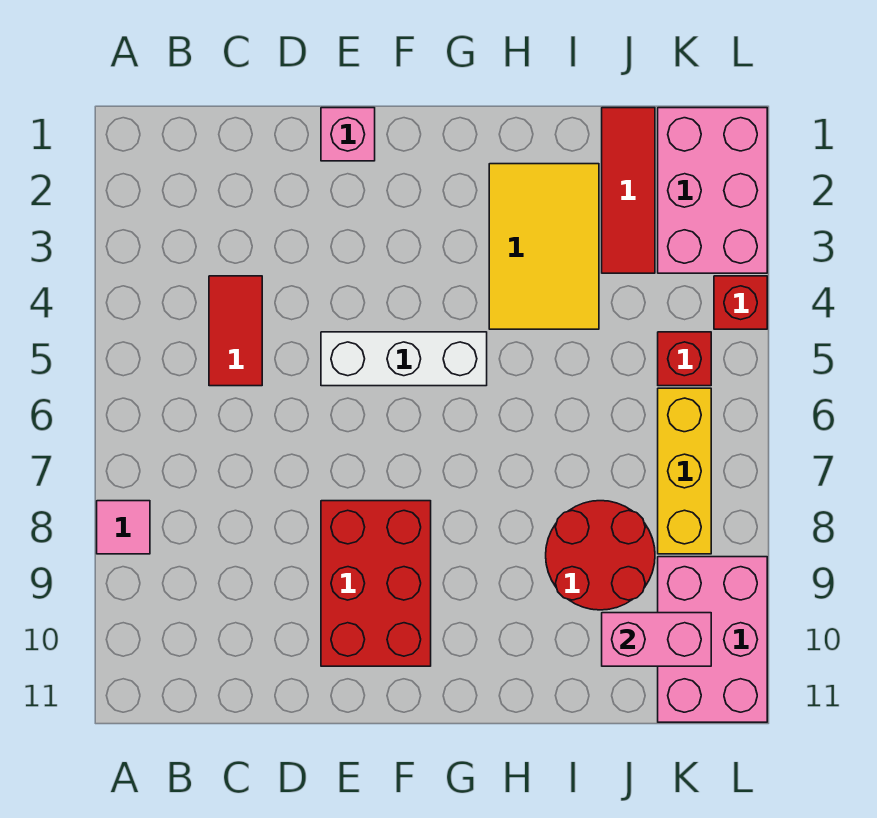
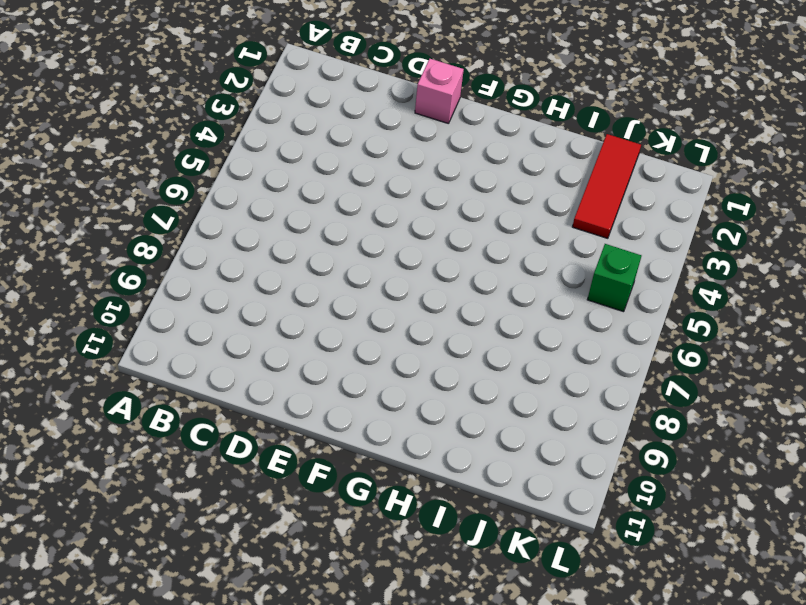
green brick K5 level 1 -> red brick K5 level 1
none -> pink tile A8 level 1
none -> red tile C4:C5 level 1
none -> white brick E5:G5 level 1

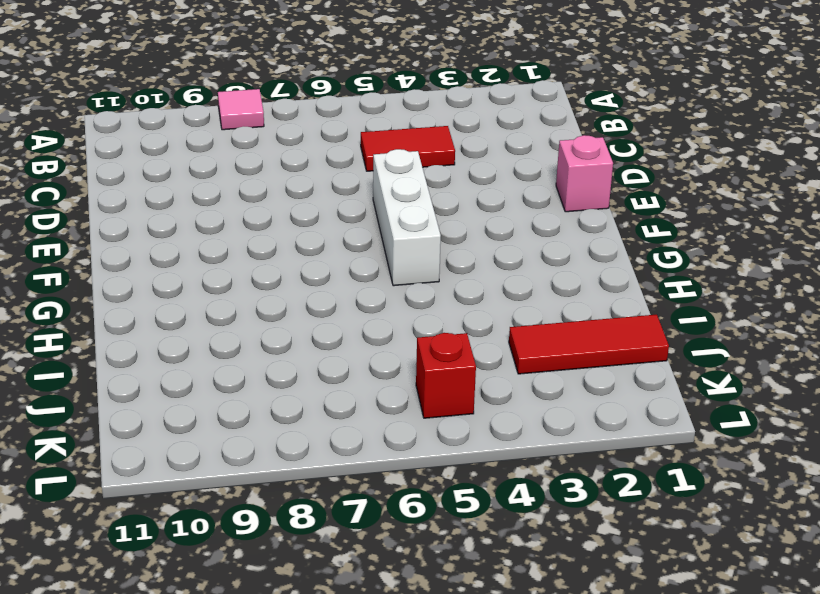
none -> red brick E8:F10 level 1
none -> yellow tile H2:I4 level 1
none -> red round brick I8:J9 level 1

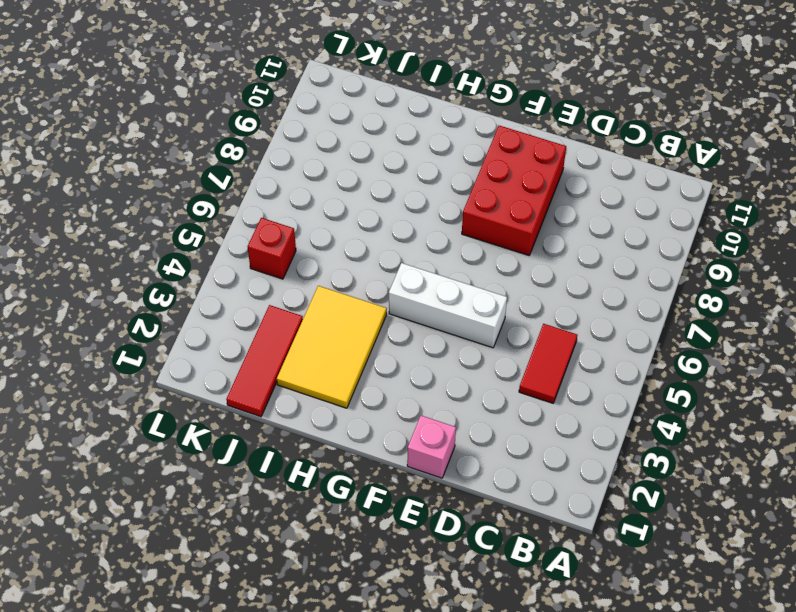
none -> pink tile A8 level 1
none -> red round brick I8:J9 level 1
none -> pink brick K1:L3 level 1

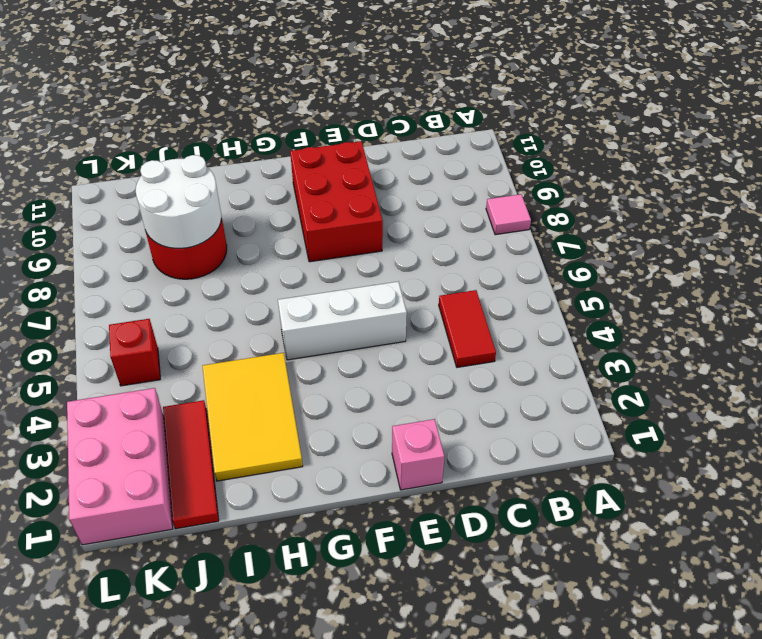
white round brick I8:J9 level 2 -> none
none -> yellow brick K6:K8 level 1
none -> pink brick K9:L11 level 1
none -> red brick L4 level 1

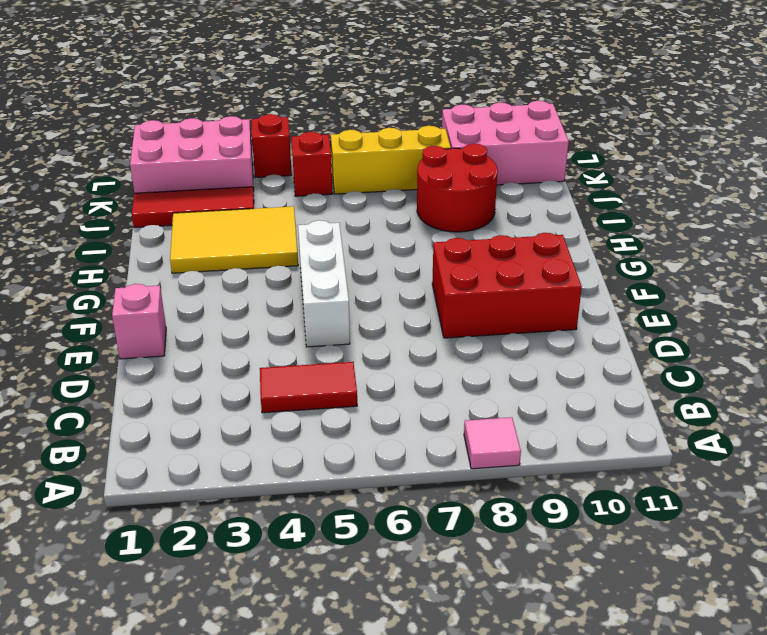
none -> pink brick J10:K10 level 2

